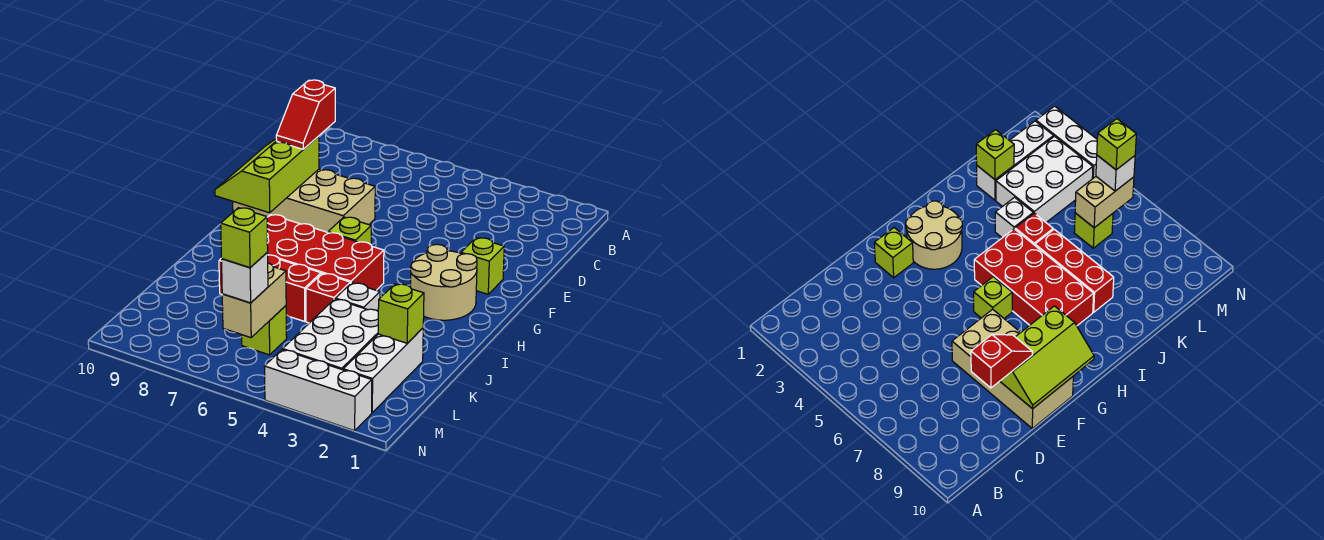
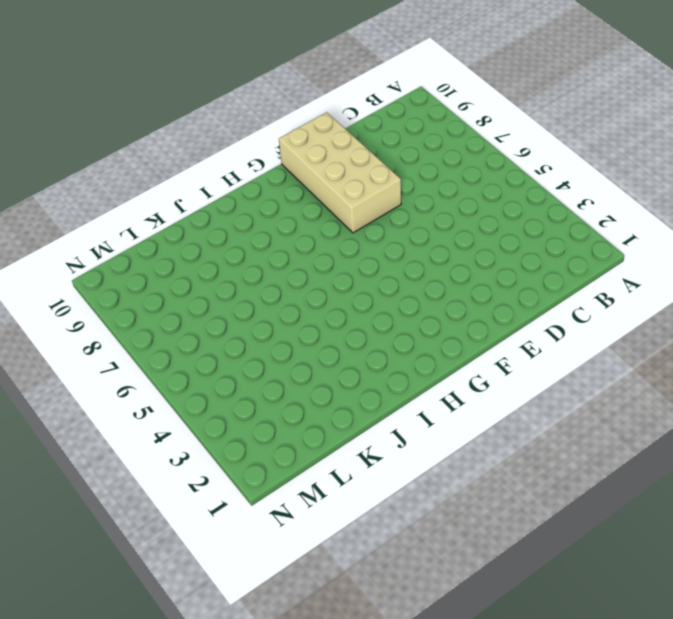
none -> lime brick F2 level 1
none -> tan round brick G2:H3 level 1
none -> lime brick G6 level 1

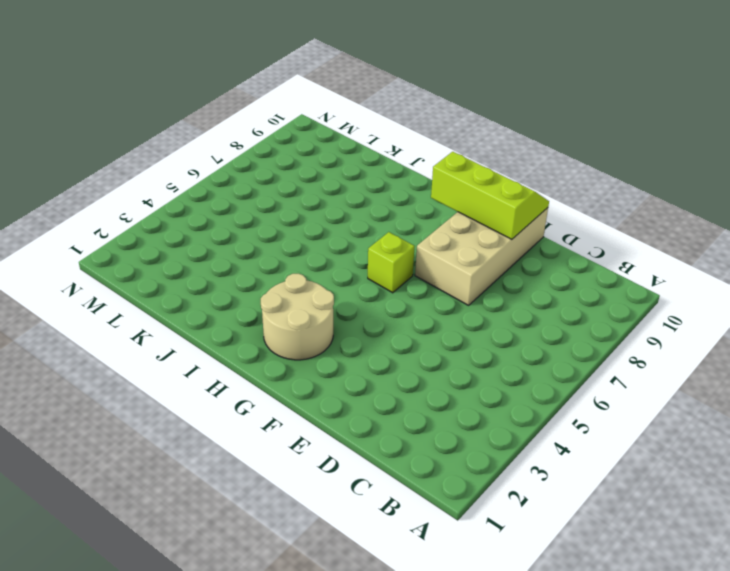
none -> lime brick F2 level 1
none -> red brick H5:I8 level 1
none -> white brick J4 level 1

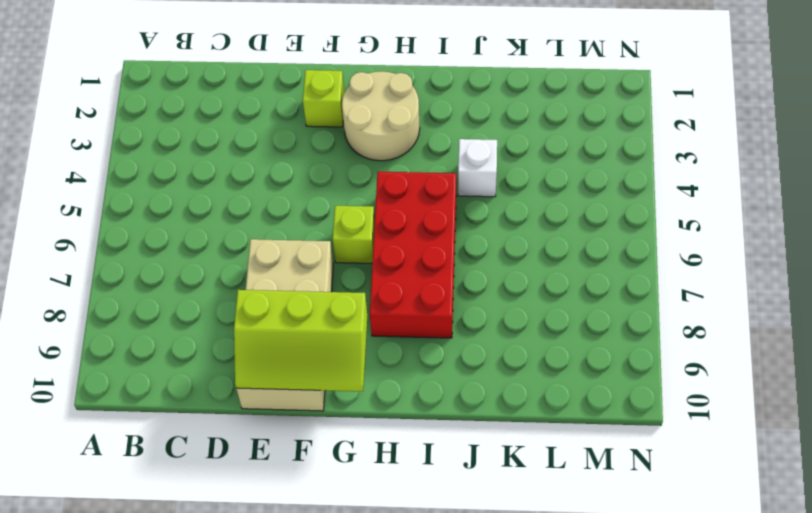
none -> red brick J5 level 1
none -> red brick J6:J8 level 1
none -> white brick K2:M2 level 1

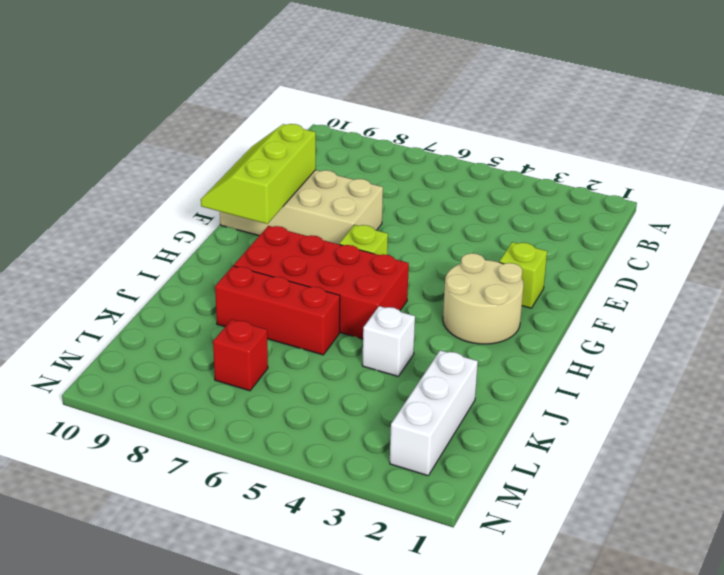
red brick L7 level 1 -> red brick J5 level 1
none -> white brick K3:M4 level 1
none -> lime brick L6 level 1
none -> white brick N2:N4 level 1

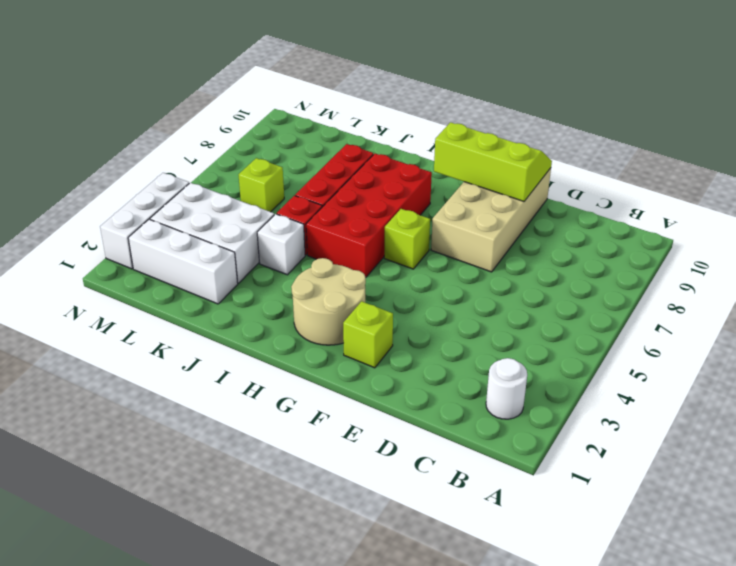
white round brick B2 level 1 -> none
none -> lime brick K2 level 2
none -> tan brick L6:M6 level 2
none -> red slope D9:E9 level 3 top D

